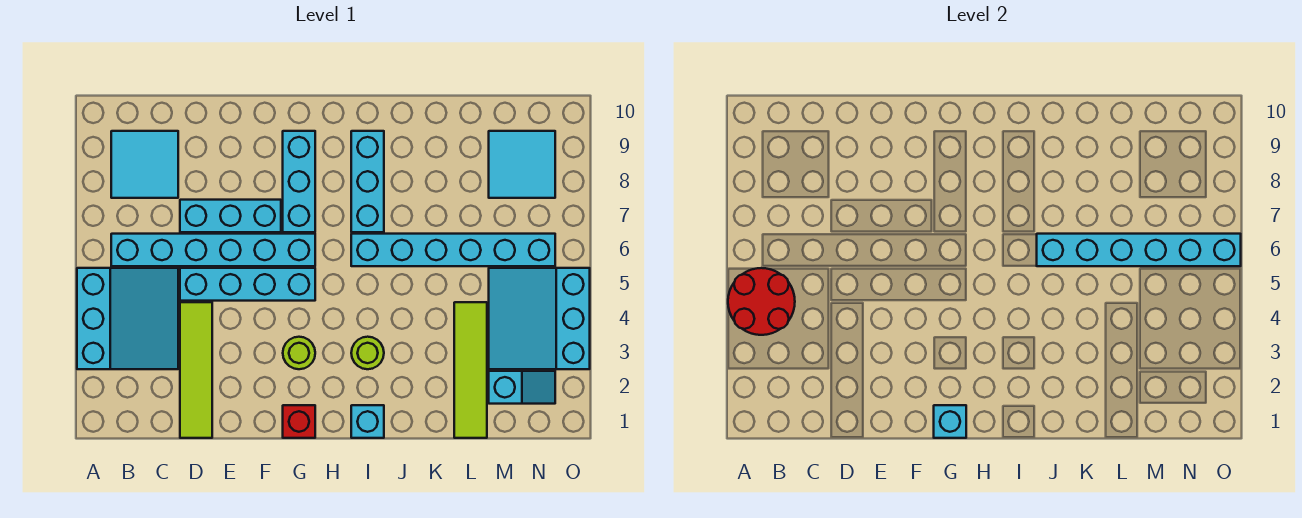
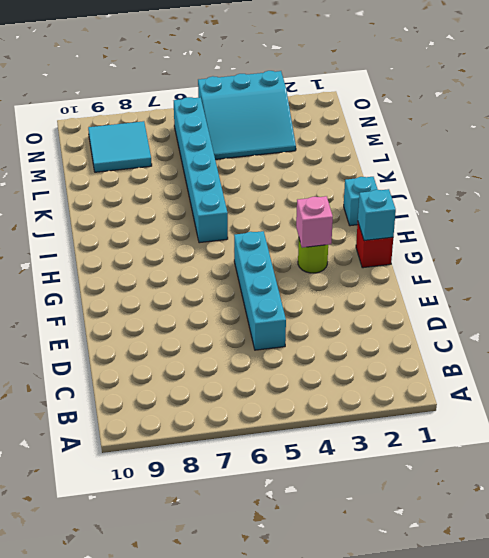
pink brick G3 level 2 -> none
none -> cyan slope A3:C5 level 1 top A
none -> cyan brick B6:G6 level 1
none -> cyan tile B8:C9 level 1

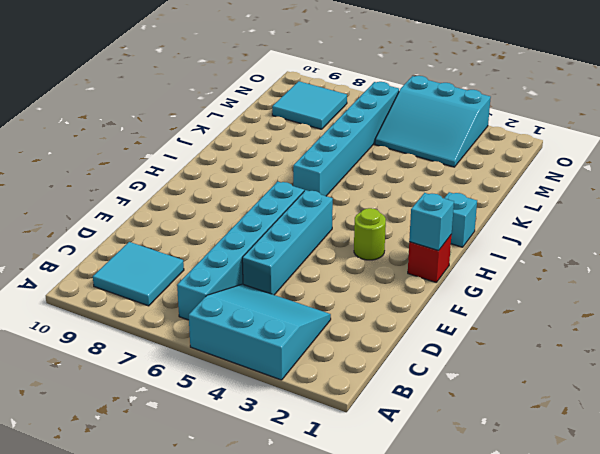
none -> lime tile D1:D4 level 1
none -> cyan brick D7:F7 level 1
none -> cyan brick G7:G9 level 1

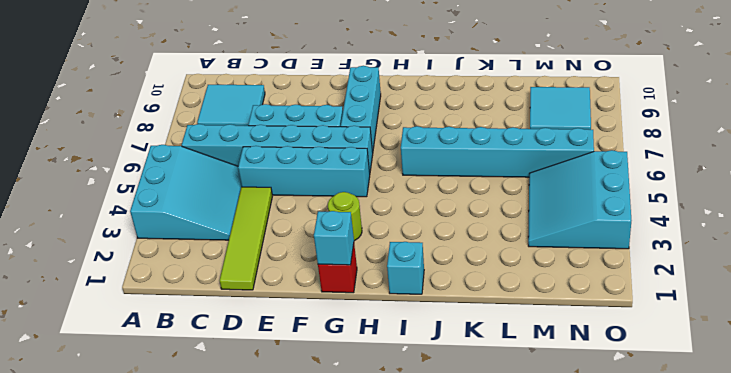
none -> lime round brick I3 level 1
none -> cyan brick I7:I9 level 1
none -> lime tile L1:L4 level 1

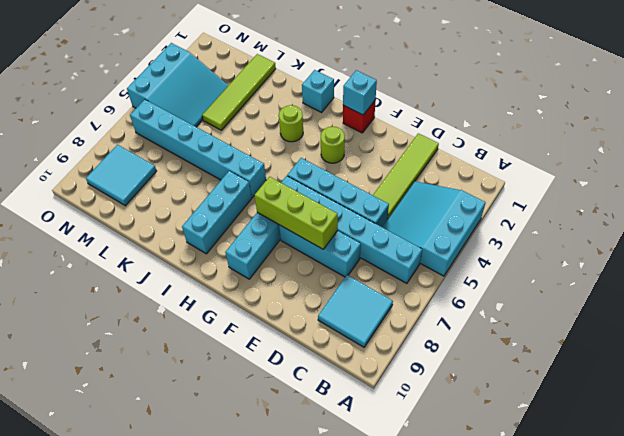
lime brick E7:G7 level 2 -> none
none -> cyan slope M2:N2 level 1 top M
none -> red round brick A4:B5 level 2
none -> cyan brick J6:O6 level 2

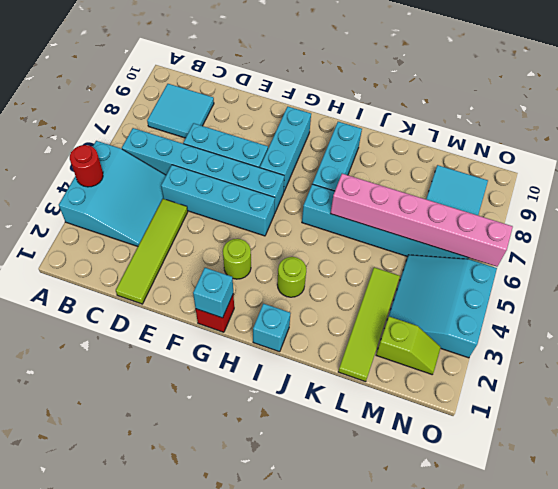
red round brick A4 level 2 -> red round brick A4:B5 level 2
pink brick J6:O6 level 2 -> cyan brick J6:O6 level 2
lime slope M2:N2 level 1 top M -> cyan slope M2:N2 level 1 top M

